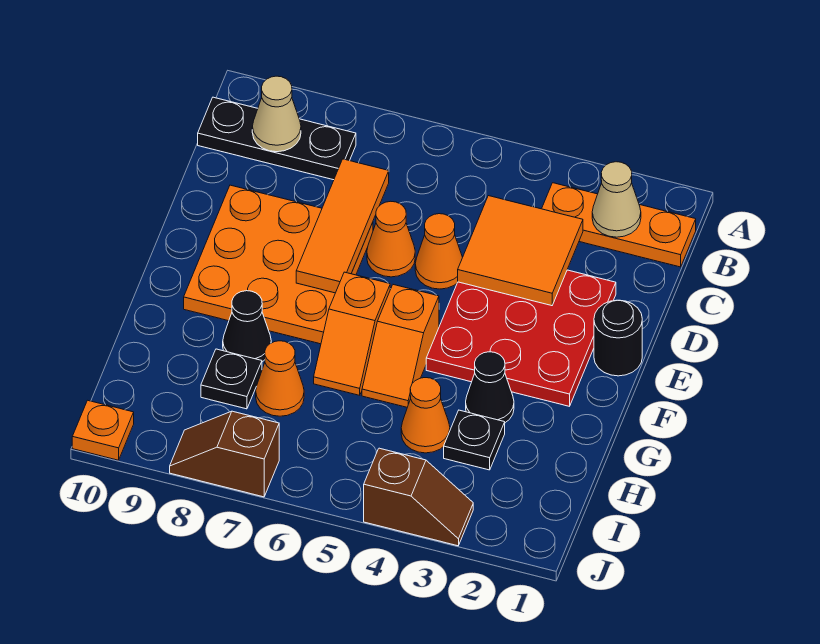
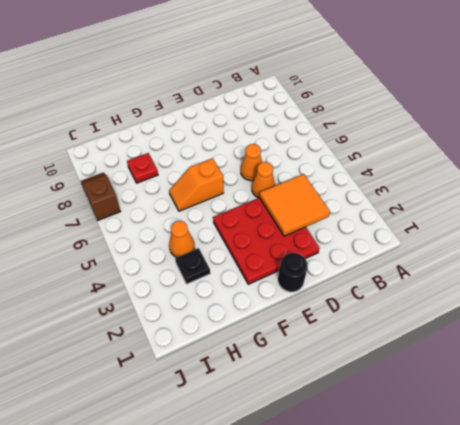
red plate H8 level 1 -> black plate H8 level 1
none -> orange plate B1:B3 level 1
none -> black plate B8:B10 level 1
none -> orange plate D7:F9 level 1

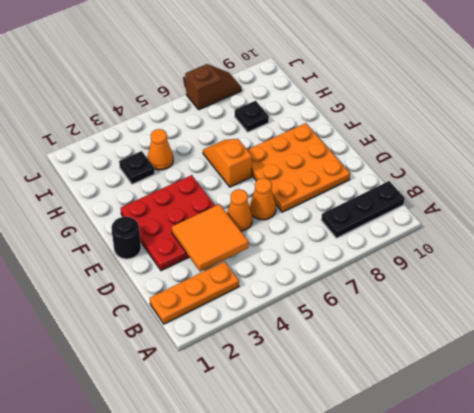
none -> orange slope F5:G5 level 1 top F
none -> black cone G3 level 1
none -> black cone G8 level 1

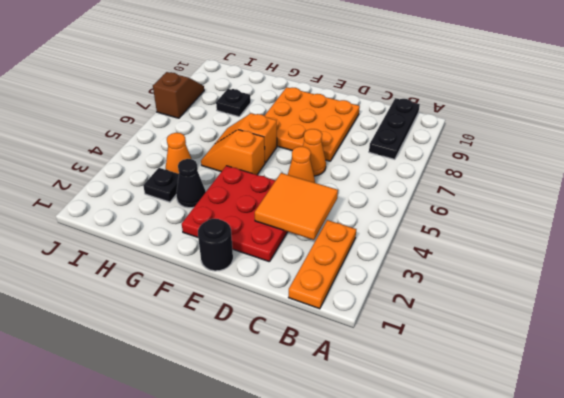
none -> black cone G8 level 1
none -> orange cone H7 level 1
none -> brown slope J3:J4 level 1 top 4

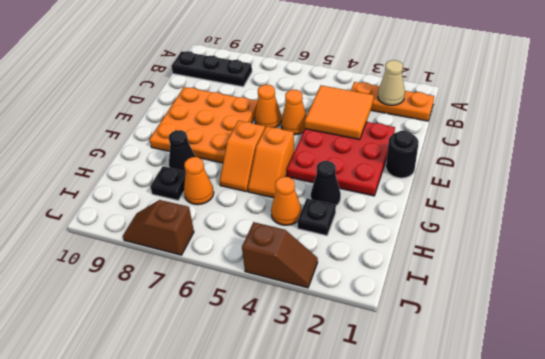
none -> orange plate J10 level 1
none -> tan cone B9 level 2
none -> orange tile C7:E7 level 2

